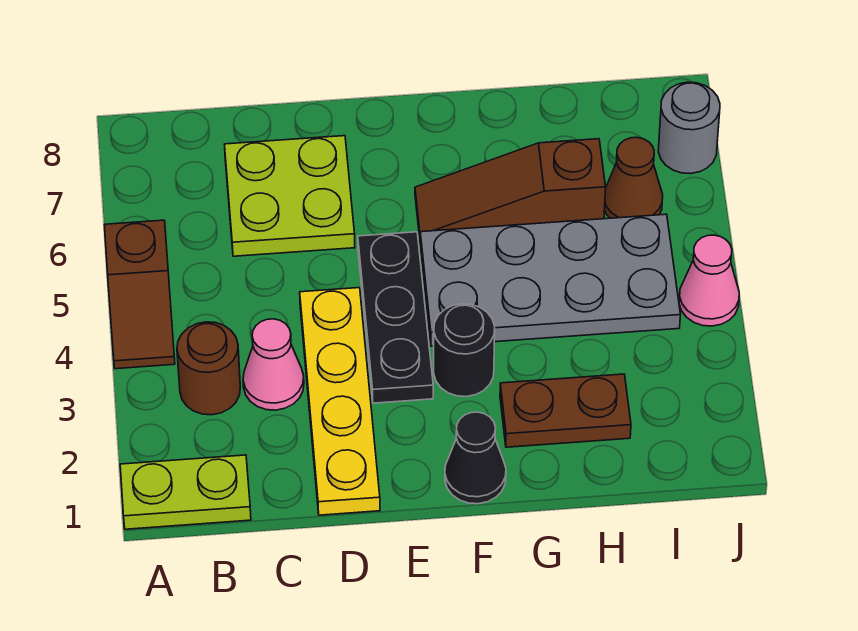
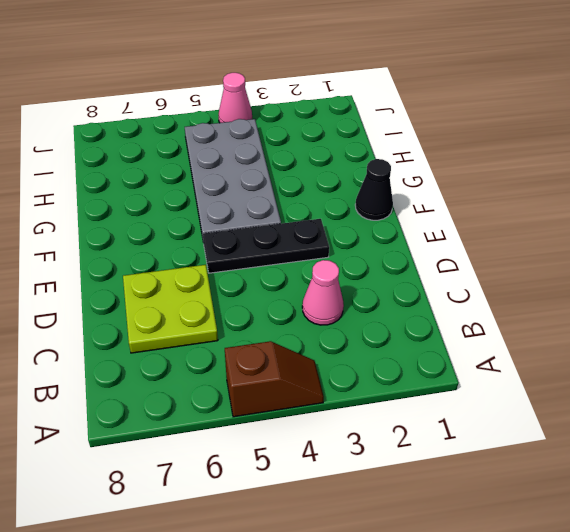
none -> lime plate A1:B1 level 1
none -> brown round brick B3 level 1
none -> yellow plate D1:D4 level 1

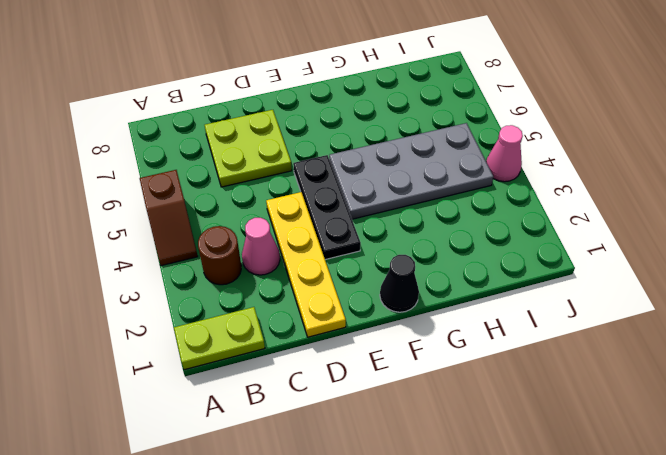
none -> black round brick F3 level 1
none -> brown slope F6:H6 level 1 top H
none -> brown plate G2:H2 level 1

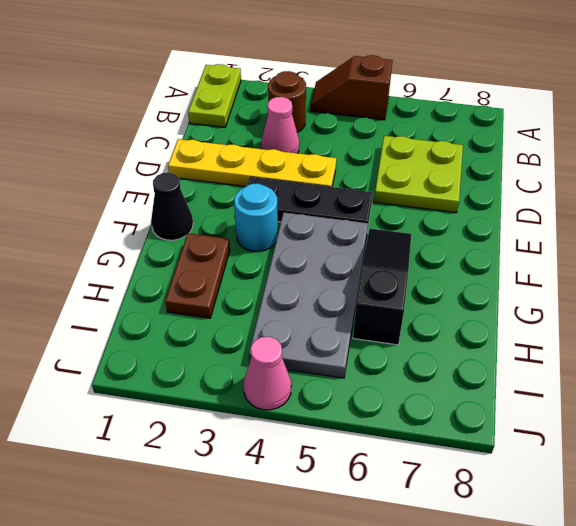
cyan round brick F3 level 1 -> black round brick F3 level 1
black slope F6:H6 level 1 top H -> brown slope F6:H6 level 1 top H
none -> brown cone I6 level 1
none -> grey round brick J7 level 1

